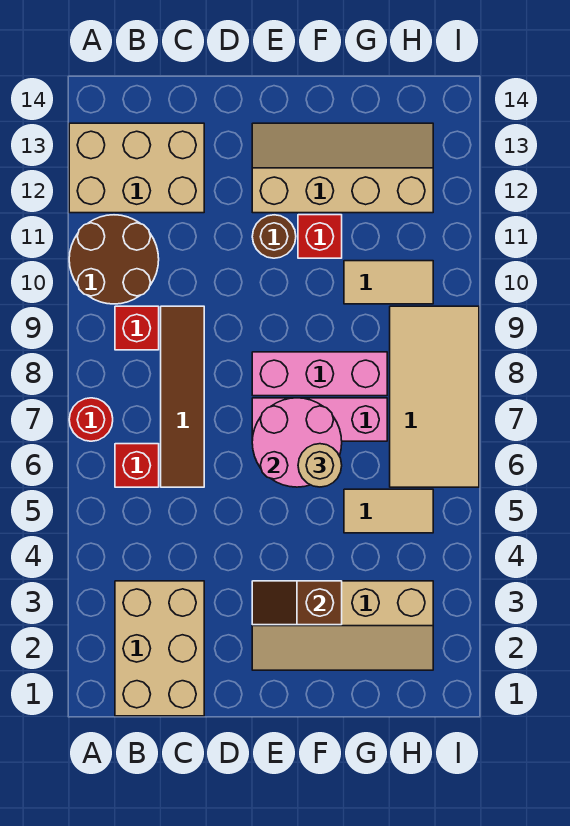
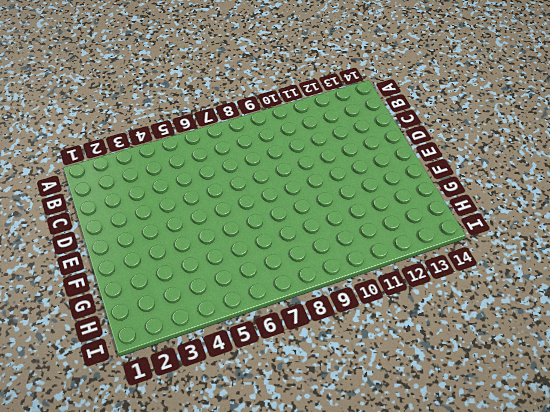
none -> red round brick A7 level 1
none -> brown round brick A10:B11 level 1
none -> tan brick A12:C13 level 1

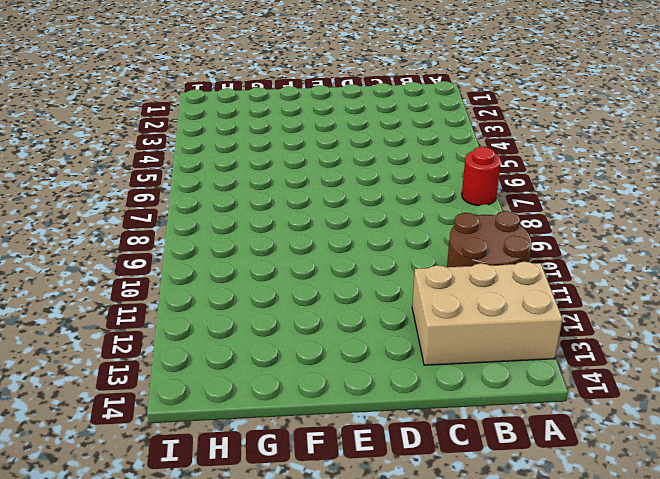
none -> tan brick B1:C3 level 1
none -> red brick B6 level 1
none -> red brick B9 level 1

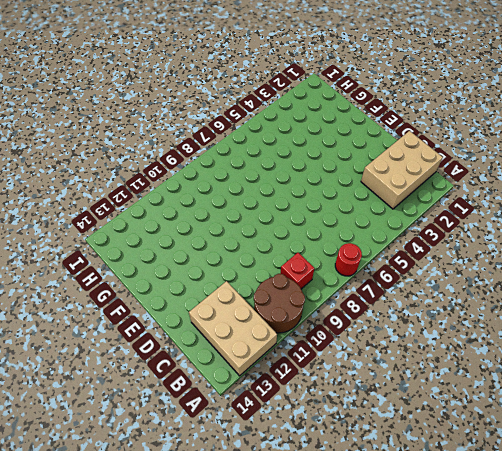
none -> red brick B6 level 1
none -> brown tile C6:C9 level 1
none -> tan slope E2:H3 level 1 top 3

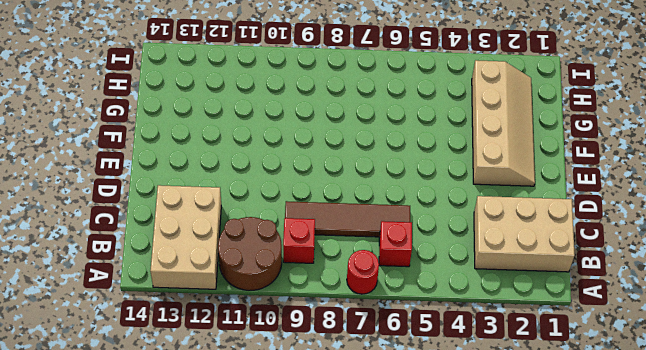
none -> pink brick E7:G7 level 1
none -> pink brick E8:G8 level 1
none -> brown round brick E11 level 1

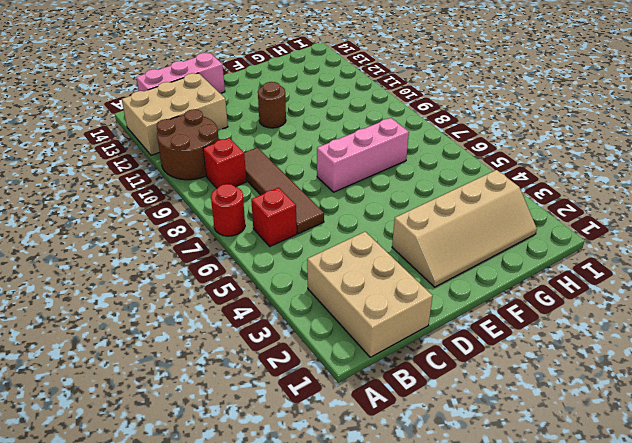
pink brick B14:D14 level 1 -> pink brick E8:G8 level 1
none -> tan slope E12:H13 level 1 top 12
none -> red brick F11 level 1
none -> tan tile G5:H5 level 1

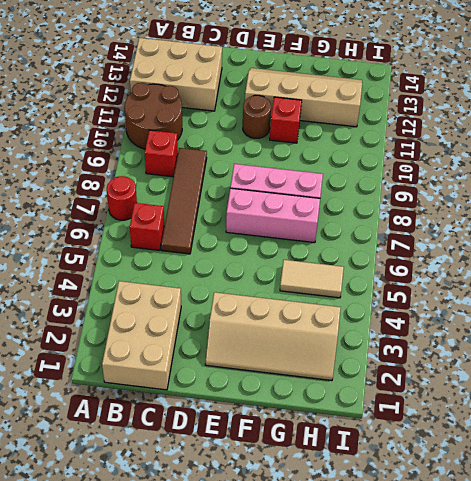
none -> tan tile G10:H10 level 1
none -> tan tile H6:I9 level 1
none -> brown slope E3:F3 level 2 top F

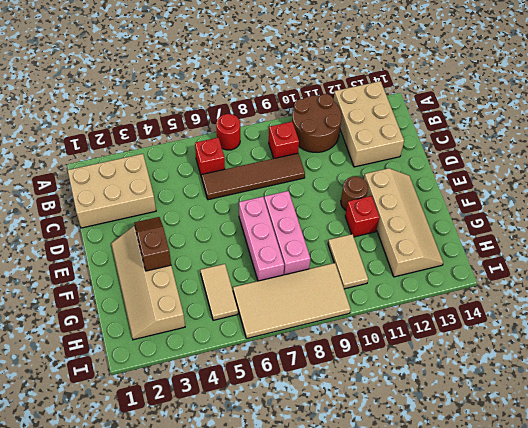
none -> pink round brick E6:F7 level 2
none -> tan round brick F6 level 3

